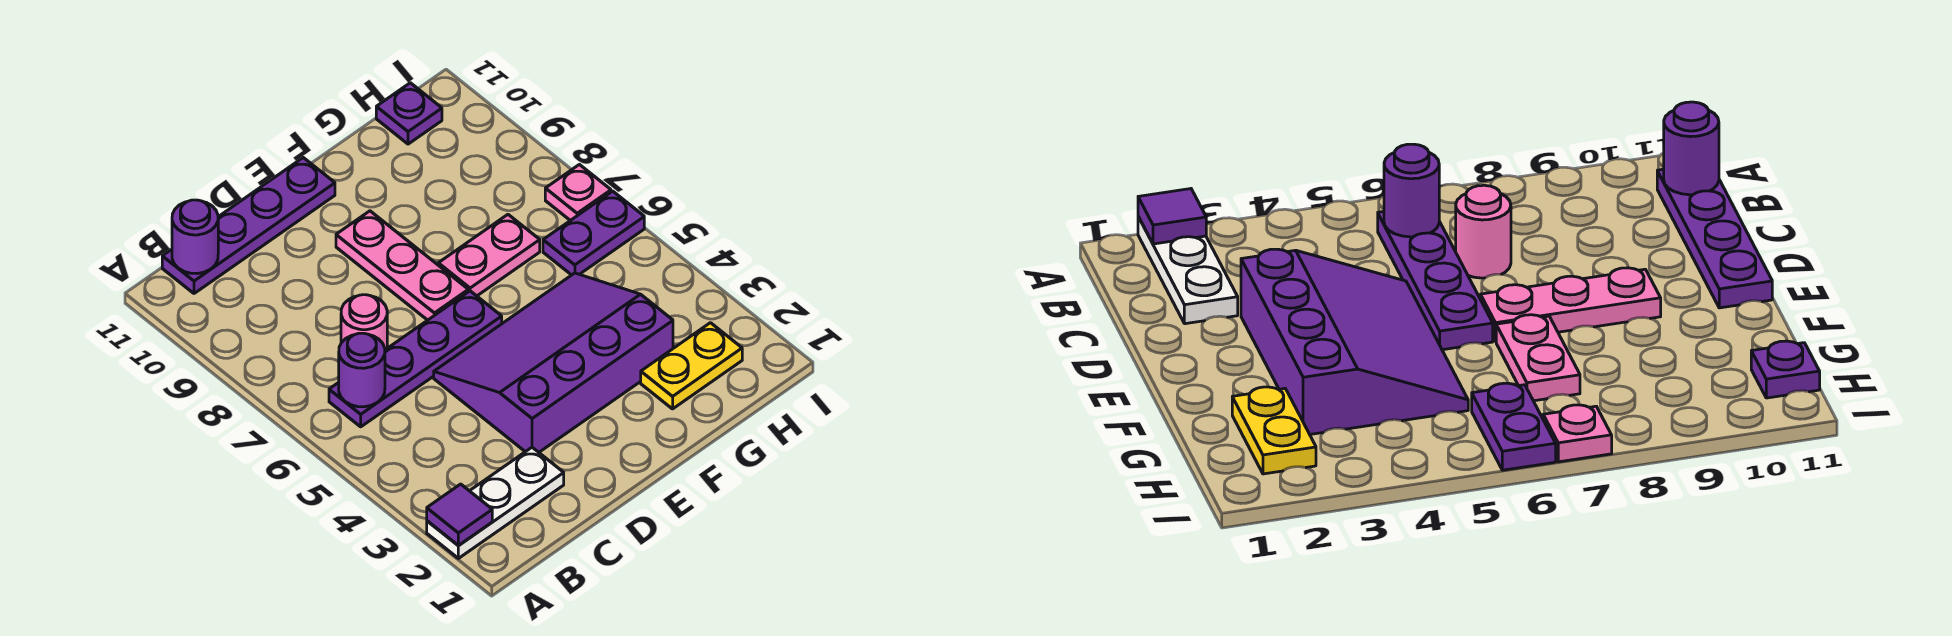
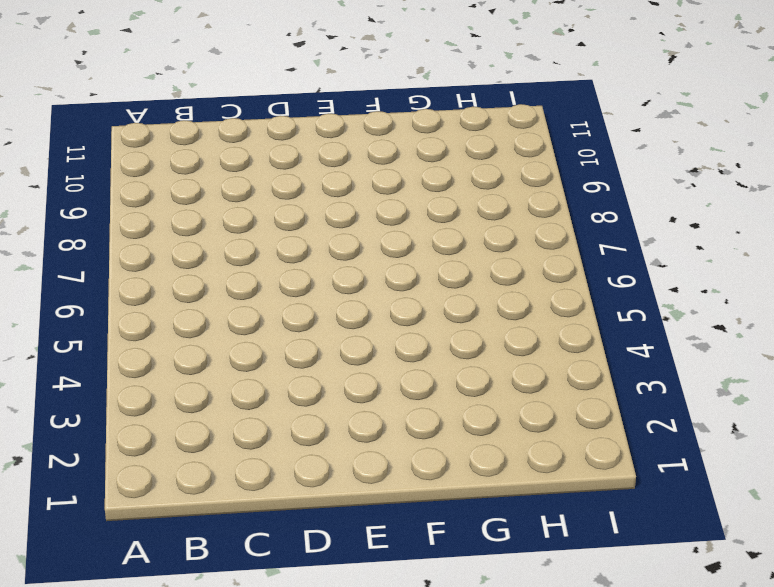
none -> white plate A2:C2 level 1
none -> purple plate B6:E6 level 1
none -> purple plate B11:E11 level 1

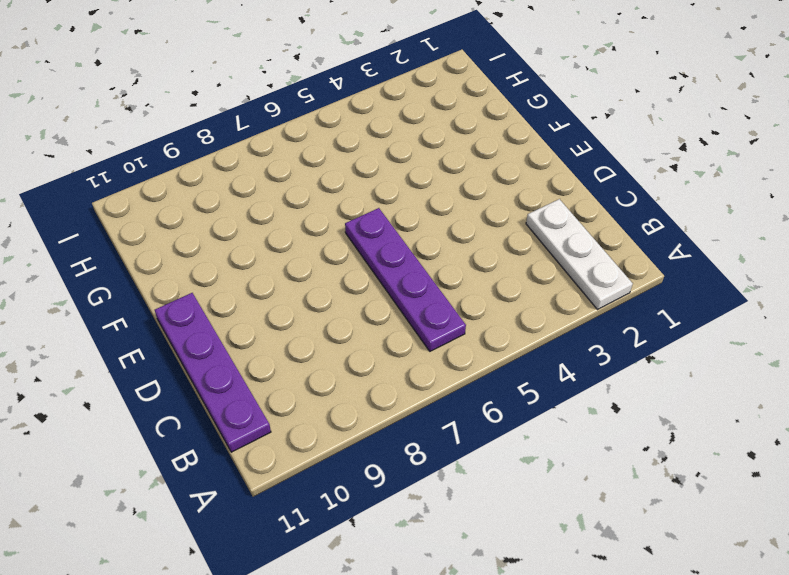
none -> pink round brick C7 level 1
none -> purple slope D3:G5 level 1 top 3
none -> pink plate E7:E9 level 1

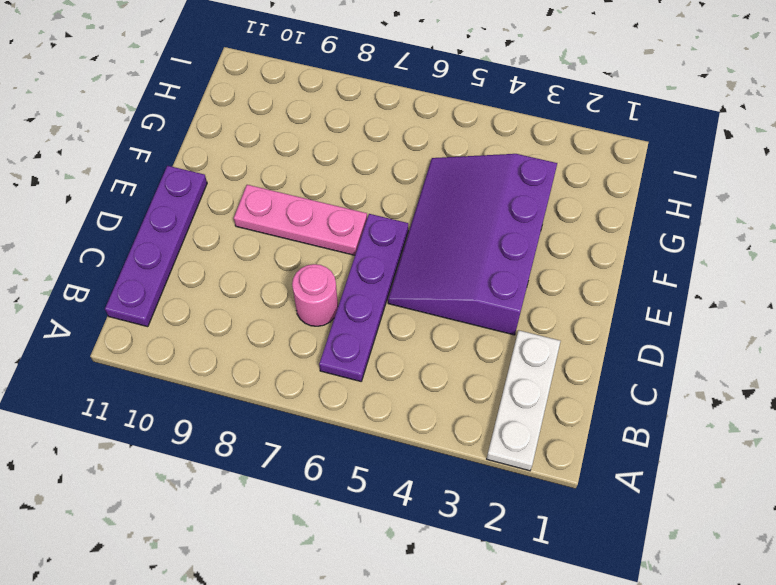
none -> pink plate F7:G7 level 1
none -> yellow plate G2:H2 level 1
none -> purple plate H6:I6 level 1

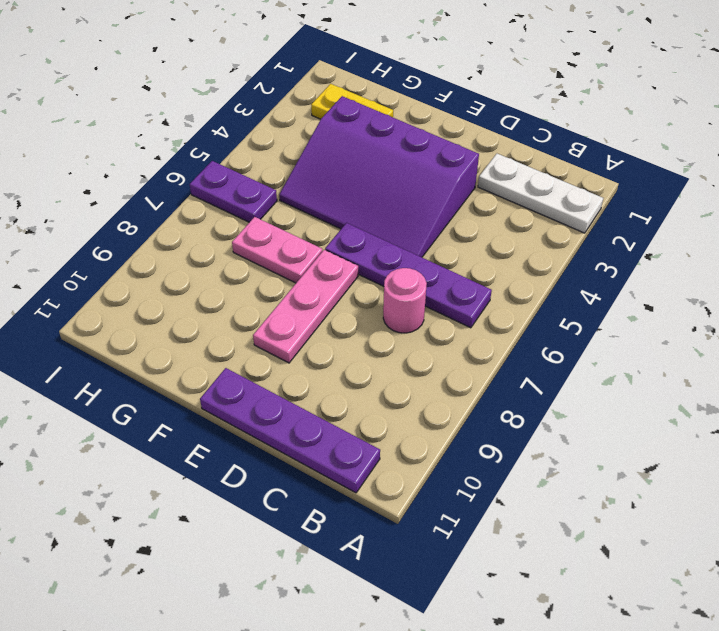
none -> purple plate H11 level 1
none -> pink plate I7 level 1
none -> purple tile A2 level 2

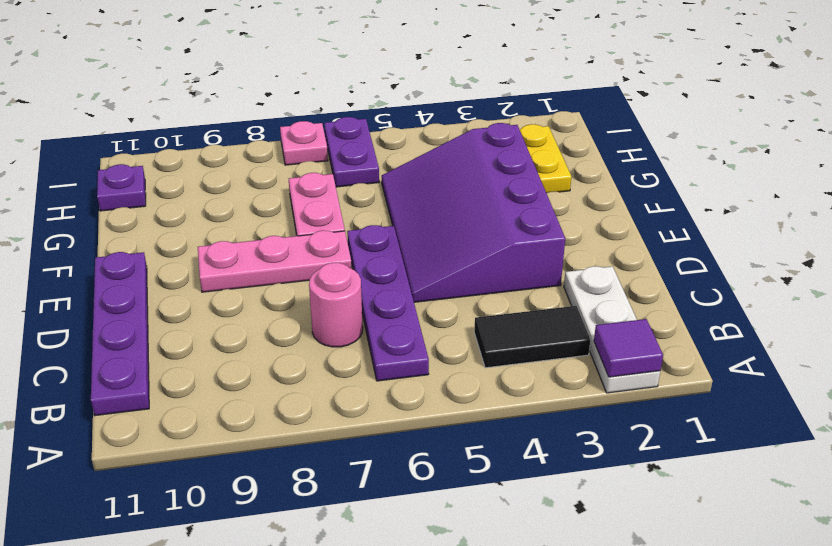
black tile B3:B4 level 1 -> none
none -> purple round brick B6 level 2
none -> purple round brick B11 level 2

